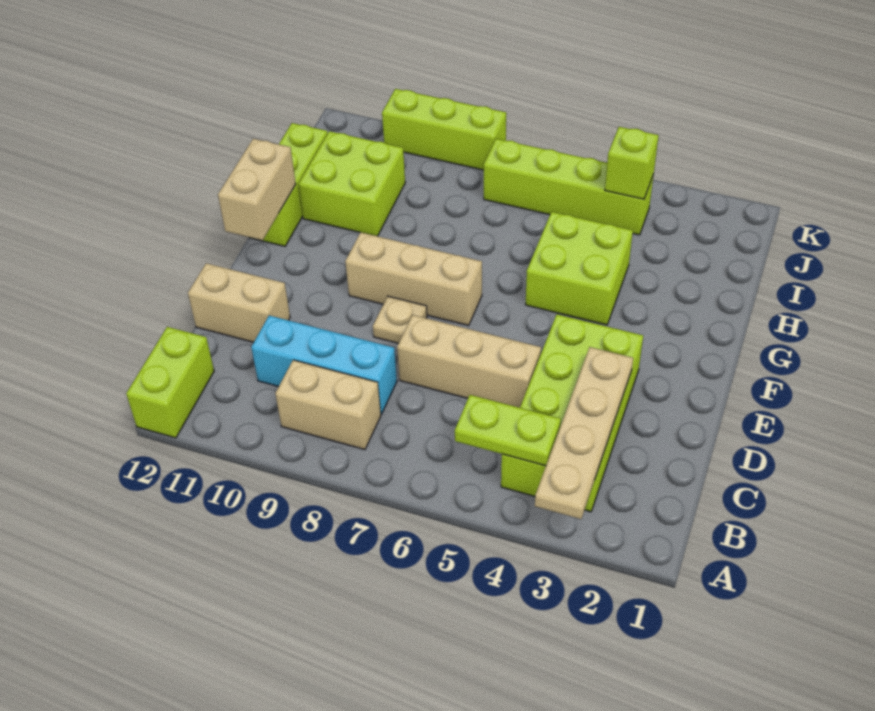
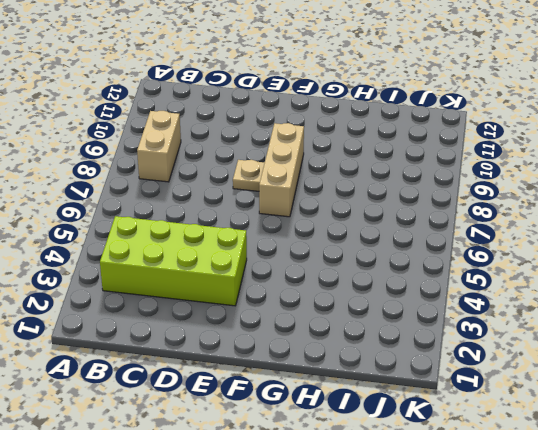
none -> lime brick A12:B12 level 1
none -> cyan brick C8:C10 level 1
none -> tan brick D5:D7 level 1

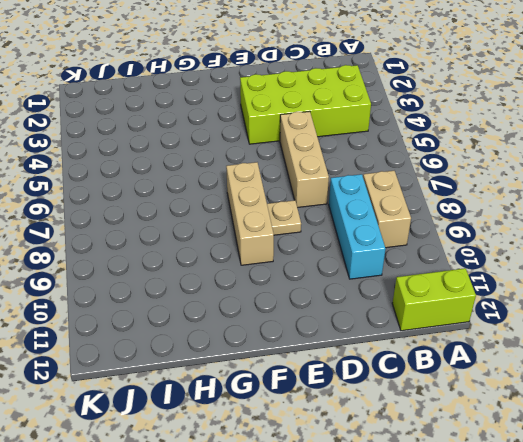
none -> tan brick D11:D12 level 1
none -> lime brick G4:H5 level 1
none -> lime brick G12:I12 level 1

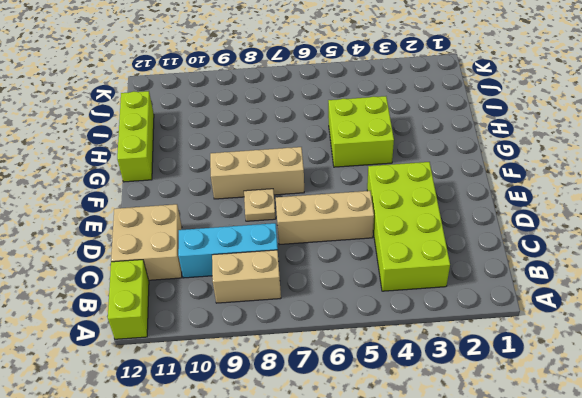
tan brick C11:D12 level 1 -> tan brick D11:D12 level 1
none -> lime brick H10:I11 level 1
none -> lime brick J4:J7 level 1
none -> lime brick K8:K10 level 1

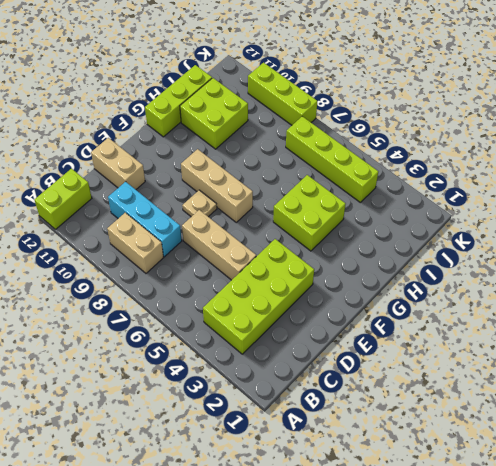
none -> tan plate A3:D3 level 2
none -> lime plate B4:B5 level 2
none -> tan brick F12:G12 level 2

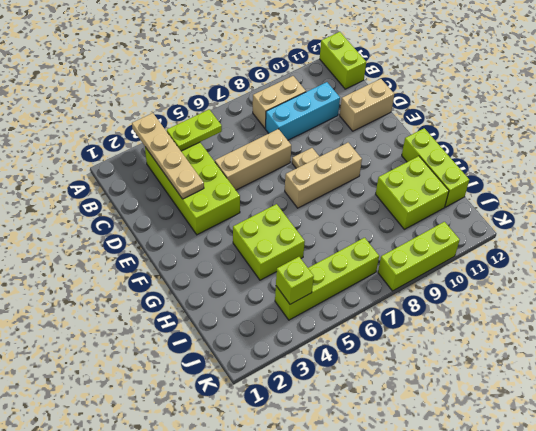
none -> tan brick F12:G12 level 2

